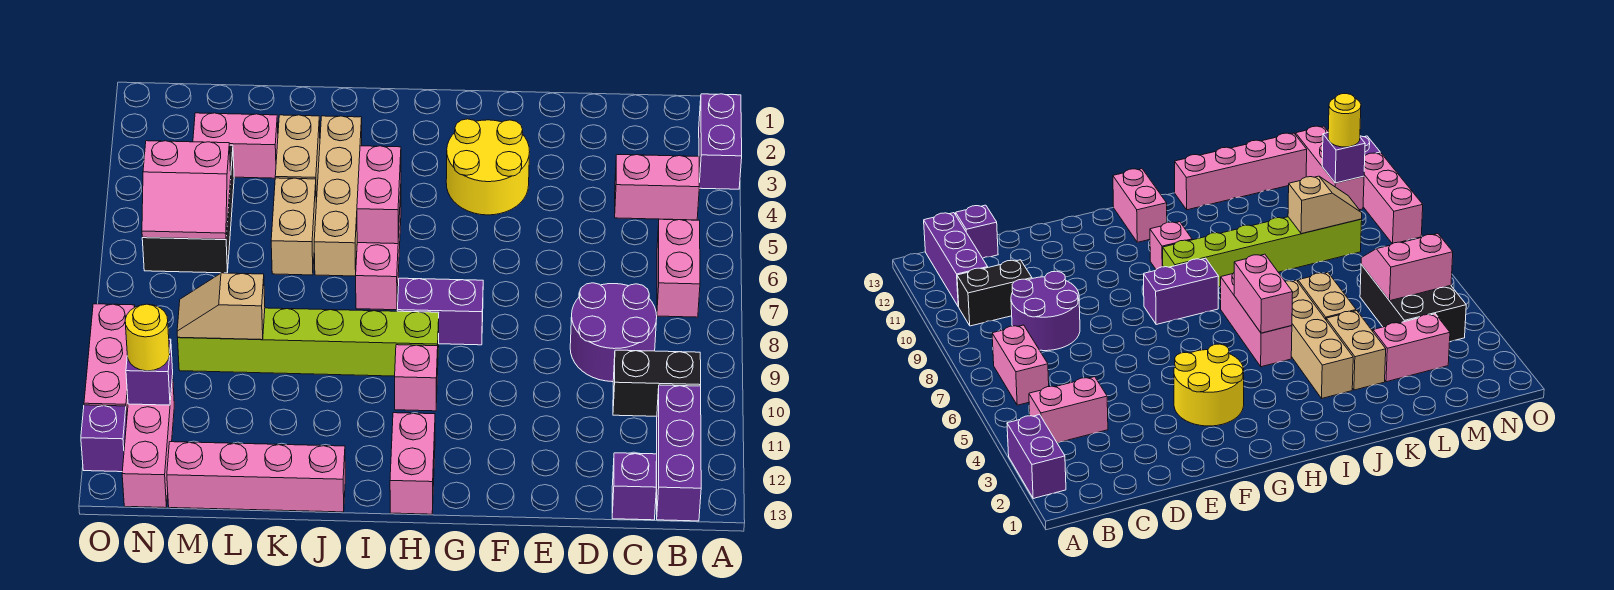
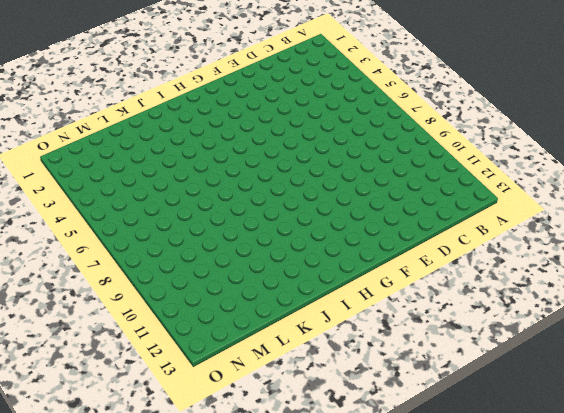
none -> purple brick A2:A3 level 1
none -> pink brick B4:C4 level 1
none -> pink brick B6:B7 level 1

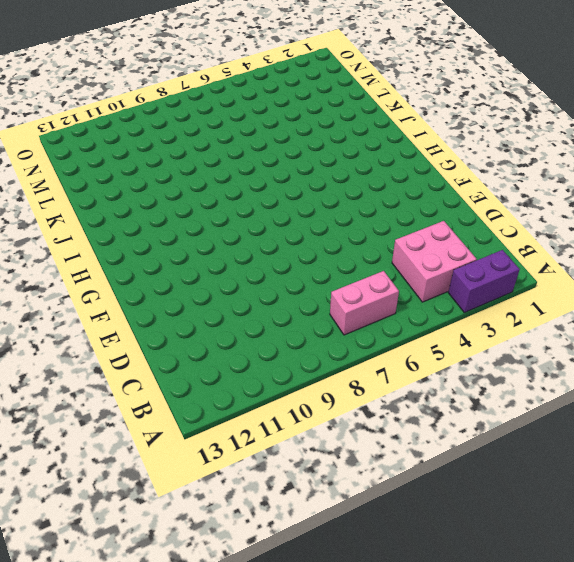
pink brick B3:C4 level 1 -> pink brick B4:C4 level 1
none -> black brick B10:C10 level 1
none -> purple brick B11:B13 level 1
none -> purple round brick C8:D9 level 1

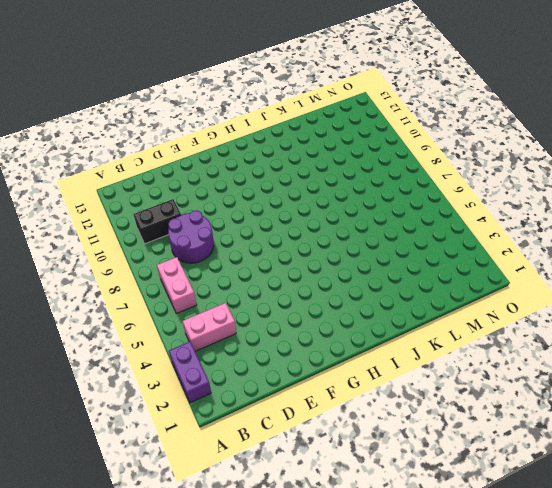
none -> purple brick B11:B13 level 1
none -> purple brick C13 level 1
none -> yellow round brick F3:G4 level 1

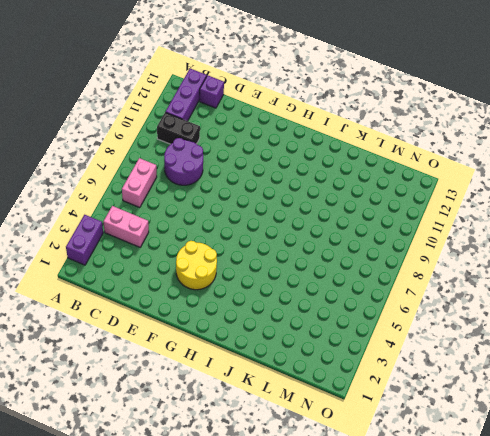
none -> purple brick G8:H8 level 1
none -> lime brick H9:M9 level 1
none -> pink brick H10 level 1

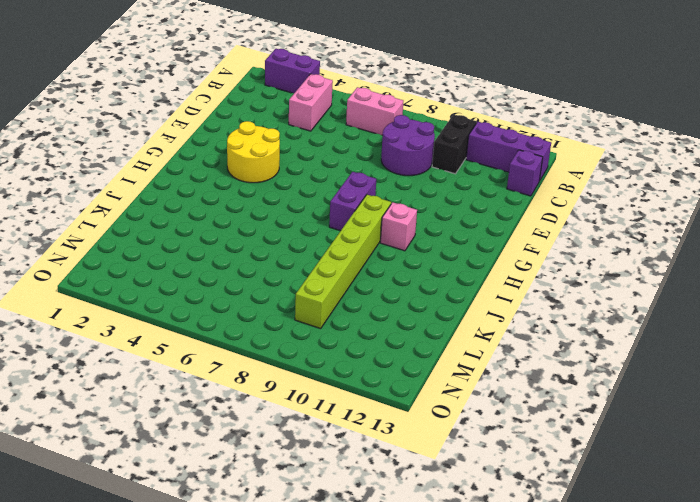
none -> pink brick H12:H13 level 1
none -> pink brick I5:I7 level 1
none -> tan brick J3:J6 level 1

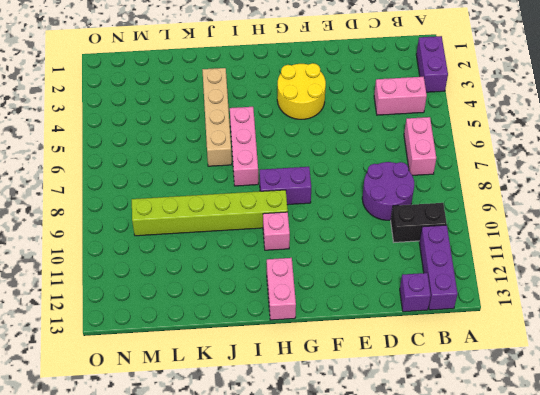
none -> pink brick J13:M13 level 1
none -> tan brick K3:K4 level 1
none -> tan brick K5:K6 level 1

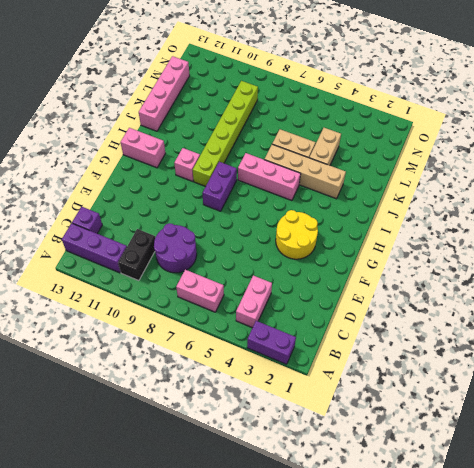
tan brick K4:L4 level 1 -> tan brick K3:K4 level 1
none -> pink brick L3:M3 level 1
none -> black brick M4:N6 level 1
none -> pink brick N11:N13 level 1

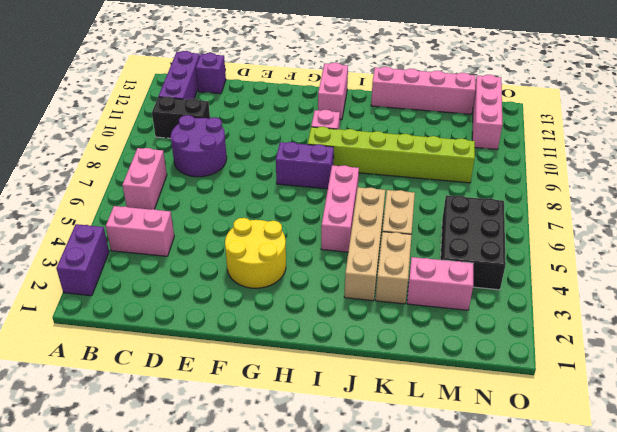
none -> pink brick O9:O11 level 1
none -> purple brick O12 level 1
none -> pink brick I5:I6 level 2

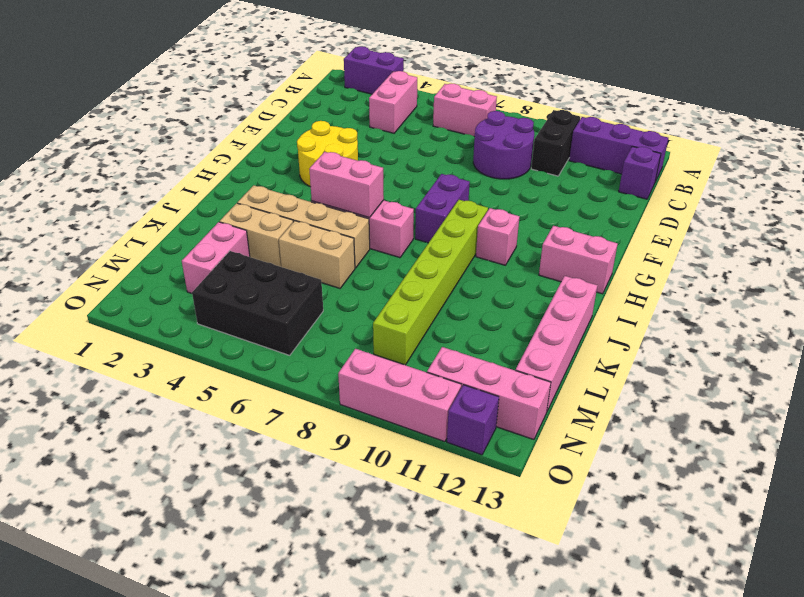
none -> tan slope L9:M9 level 2 top L
none -> pink slope M5:N6 level 2 top 5
none -> purple brick N11 level 2

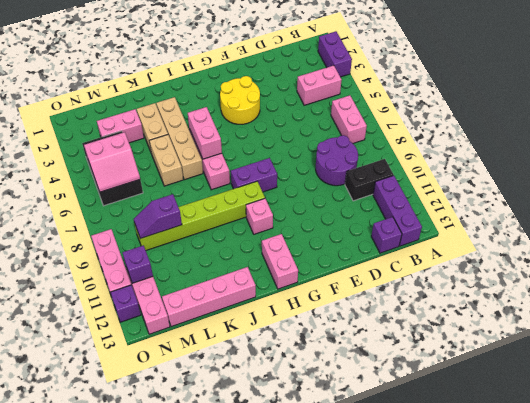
purple slope L9:M9 level 2 top L -> tan slope L9:M9 level 2 top L
none -> yellow round brick N11 level 3

